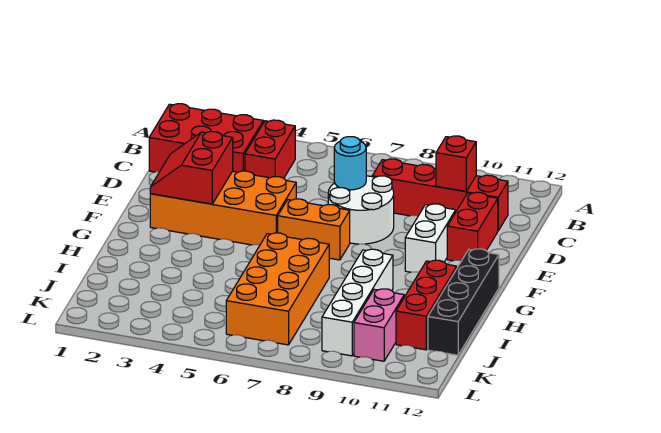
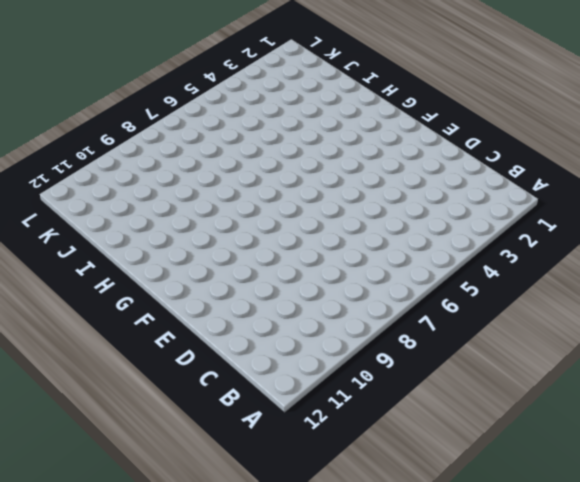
none -> red brick B1:C3 level 1
none -> red brick B4:C4 level 1
none -> red brick C8:C11 level 1

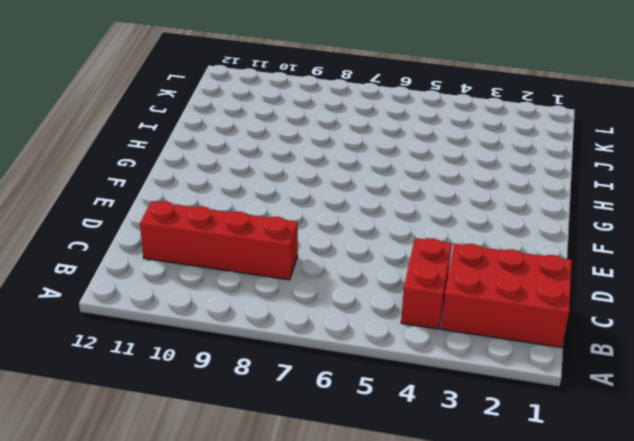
none -> white round brick D7:E8 level 1
none -> red brick D11:E11 level 1
none -> orange brick E2:F5 level 1

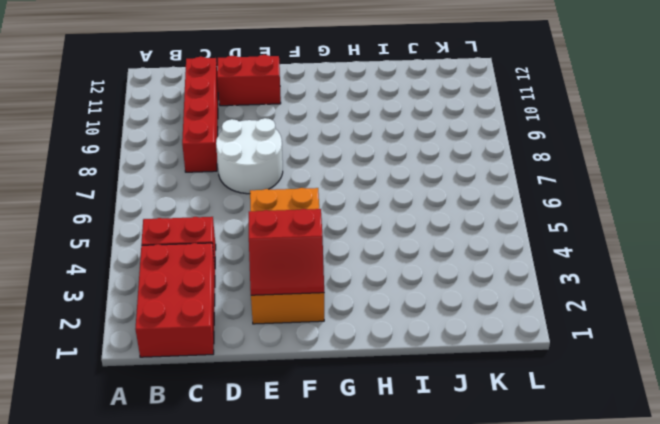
none -> white brick E10:F10 level 1
none -> orange brick F6:F7 level 1
none -> black brick G12:J12 level 1

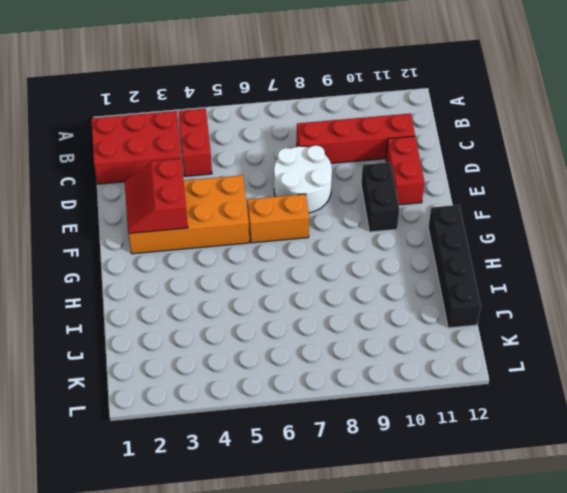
black brick E10:F10 level 1 -> white brick E10:F10 level 1
none -> orange brick H6:K7 level 1
none -> white brick H9:K9 level 1
none -> red brick H11:J11 level 1

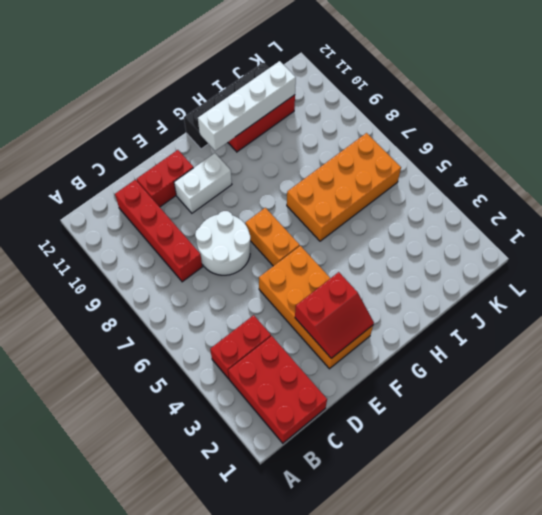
white brick G11:J11 level 2 -> white brick H9:K9 level 1
none -> pink brick J10:K10 level 1
none -> red brick C10 level 2
none -> cyan round brick D7 level 2

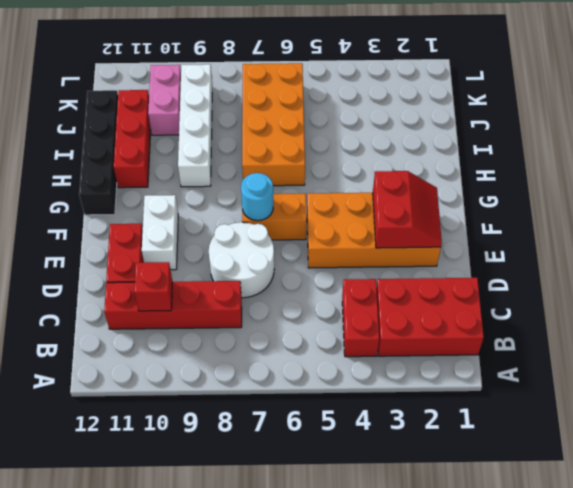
cyan round brick F7 level 2 -> cyan round brick D7 level 2

